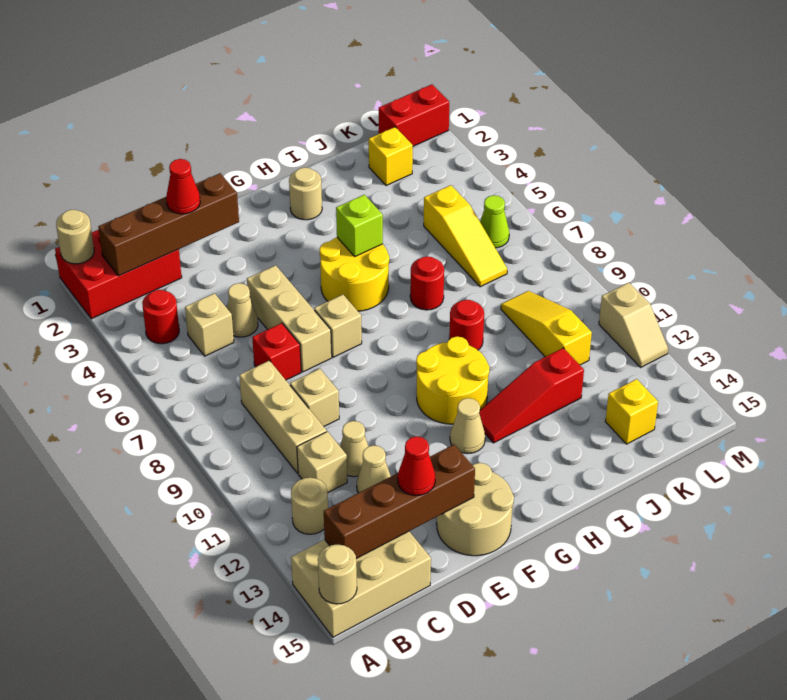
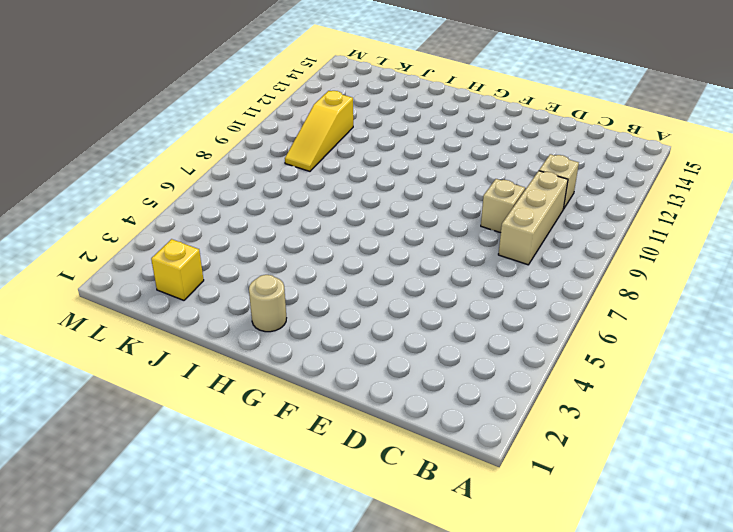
none -> red brick A1:C2 level 1
none -> tan brick A14:C15 level 1
none -> red round brick B4 level 1
none -> tan round brick B12 level 1

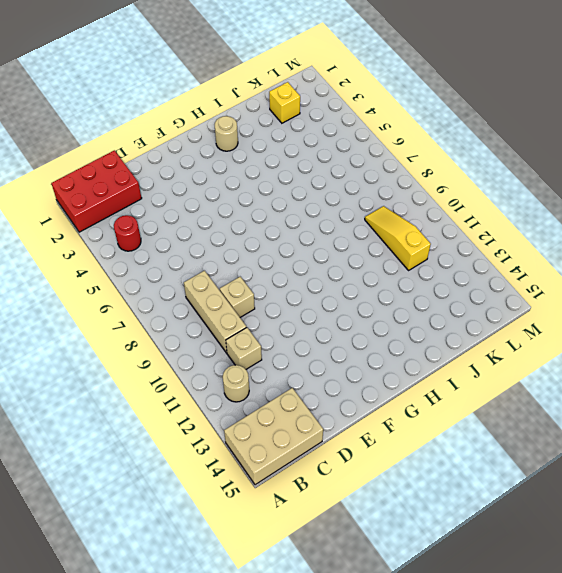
none -> tan brick C5 level 1
none -> tan cone D5 level 1
none -> red brick D7 level 1
none -> tan cone D11 level 1

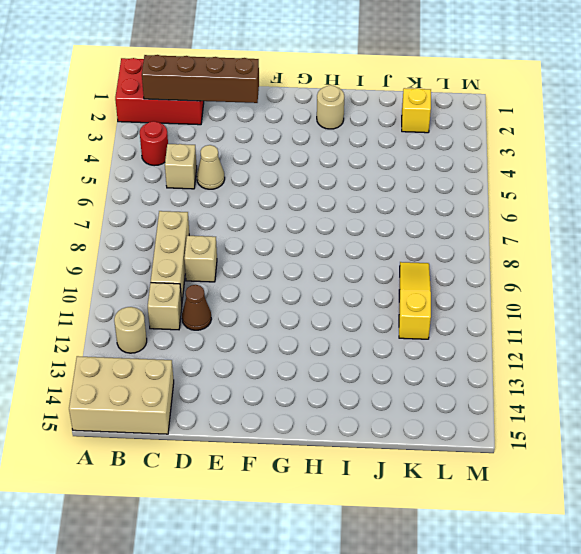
brown cone D11 level 1 -> tan cone D11 level 1
none -> red brick D7 level 1
none -> tan cone D12 level 1
none -> tan brick E5:E7 level 1
none -> tan round brick E14:F15 level 1

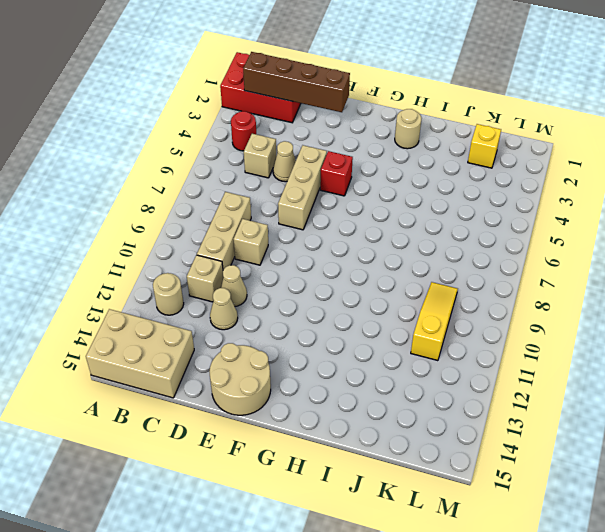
red brick F5 level 1 -> red brick D7 level 1
none -> tan brick F7 level 1
none -> yellow round brick G5:H6 level 1
none -> yellow round brick G10:H11 level 1
none -> tan cone G12 level 1

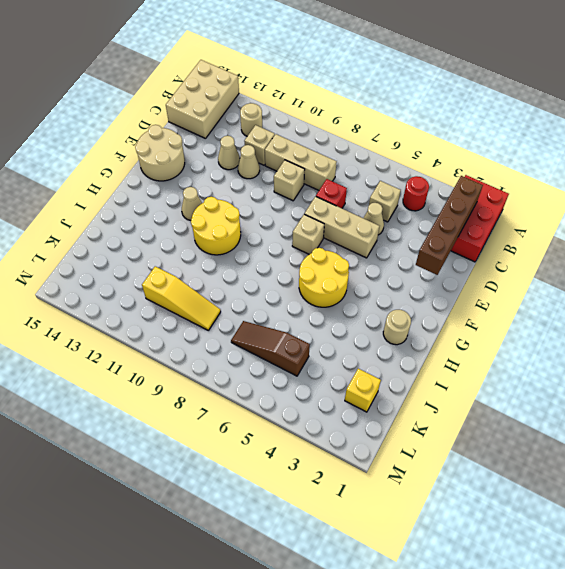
brown slope K5:K7 level 1 top 5 -> yellow slope K5:K7 level 1 top 5
none -> red slope H12:J12 level 1 top J
none -> red round brick I7 level 1
none -> red round brick I9 level 1
none -> yellow brick K14 level 1

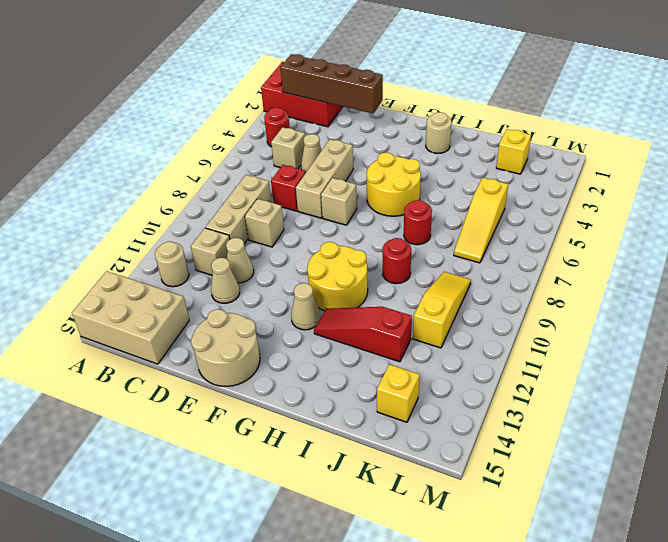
none -> red brick L1:M1 level 1
none -> lime cone L6 level 1
none -> tan slope M11:M12 level 1 top 11
none -> tan round brick A1 level 2

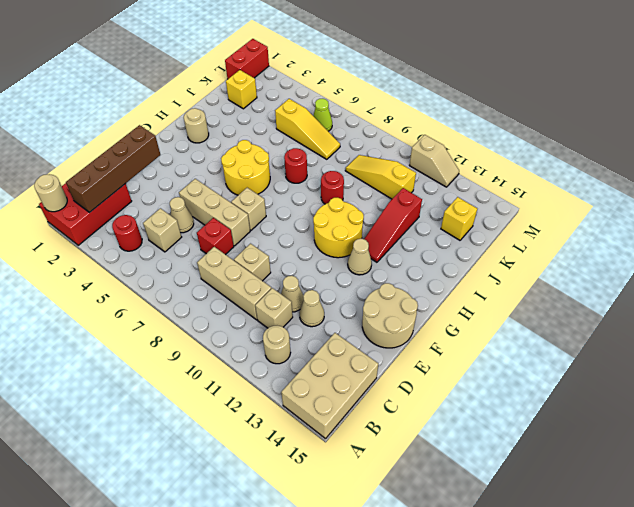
none -> tan round brick A15 level 2
none -> brown brick B14:E14 level 2
none -> lime brick H5 level 2
none -> red cone D2 level 3

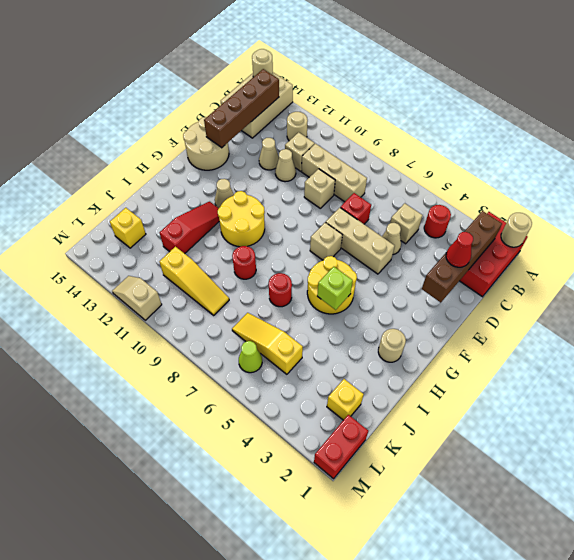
none -> red cone D14 level 3

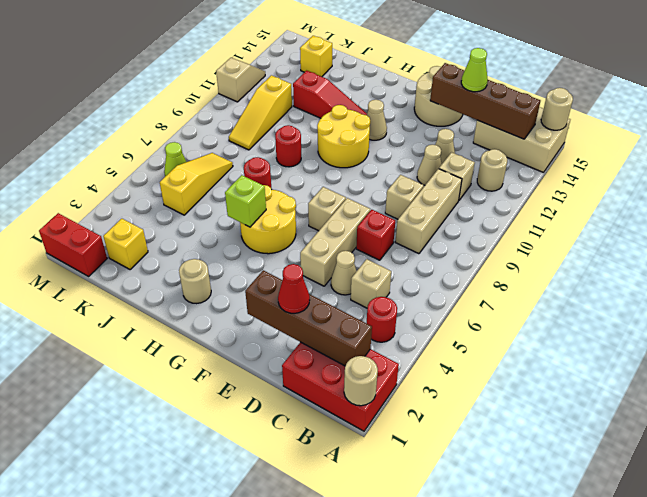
lime cone D14 level 3 -> red cone D14 level 3

